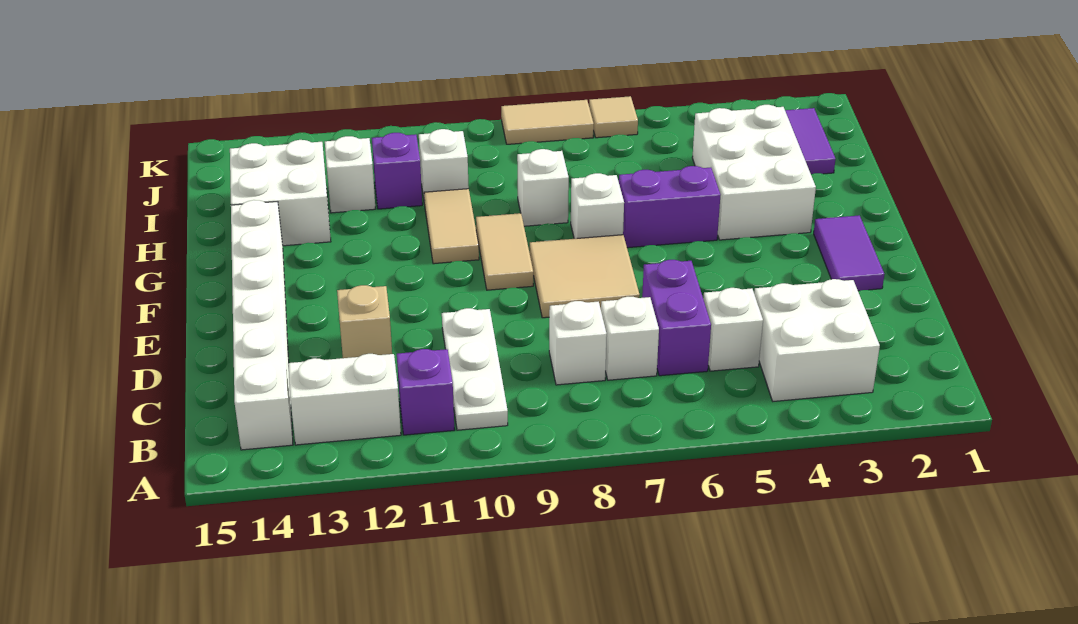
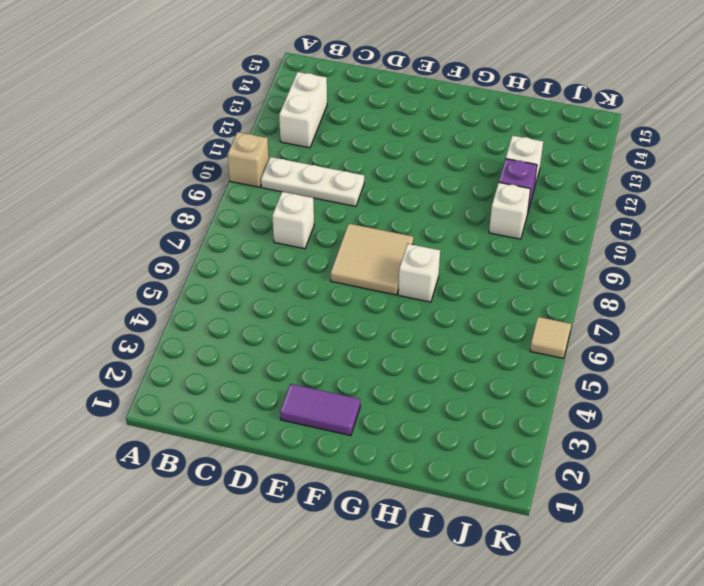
tan brick A10 level 1 -> tan brick D12 level 1
none -> white brick B3:C4 level 1
none -> purple brick B11 level 1
none -> white brick B14:G14 level 1

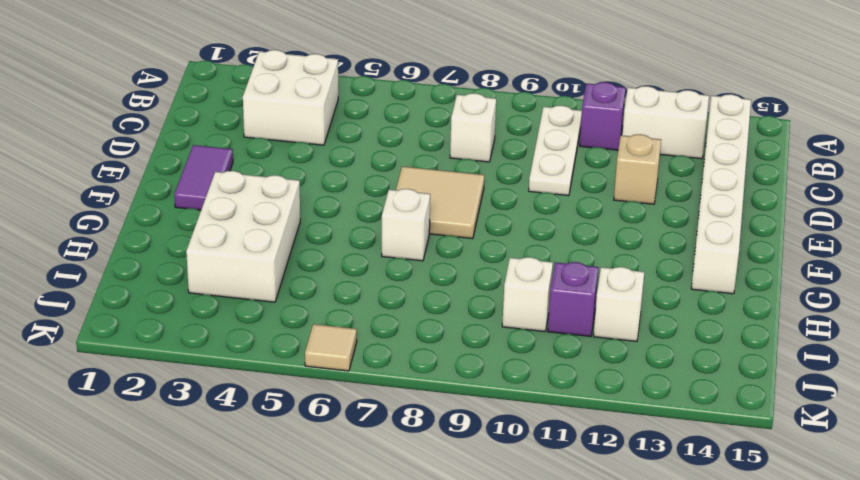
none -> white brick C5 level 1
none -> purple brick C6:D6 level 1
none -> white brick C7 level 1

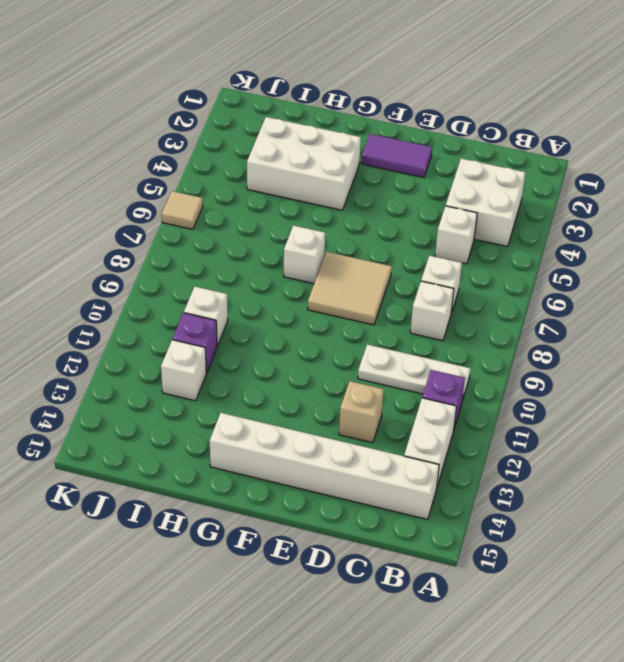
none -> purple brick C6:D6 level 1
none -> tan tile F9:G9 level 1
none -> purple brick G5:G6 level 1

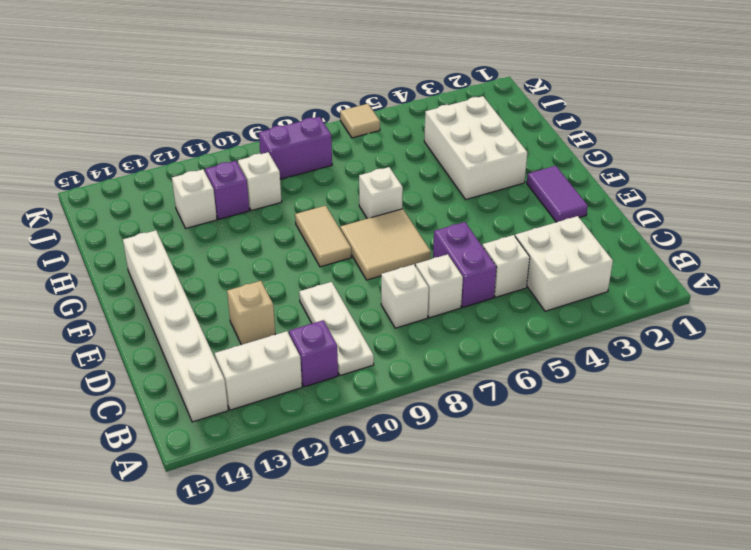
purple brick J8:J9 level 1 -> purple brick G5:G6 level 1
none -> tan tile G10:H10 level 1
none -> white brick H8 level 1
none -> white brick H13:I14 level 1

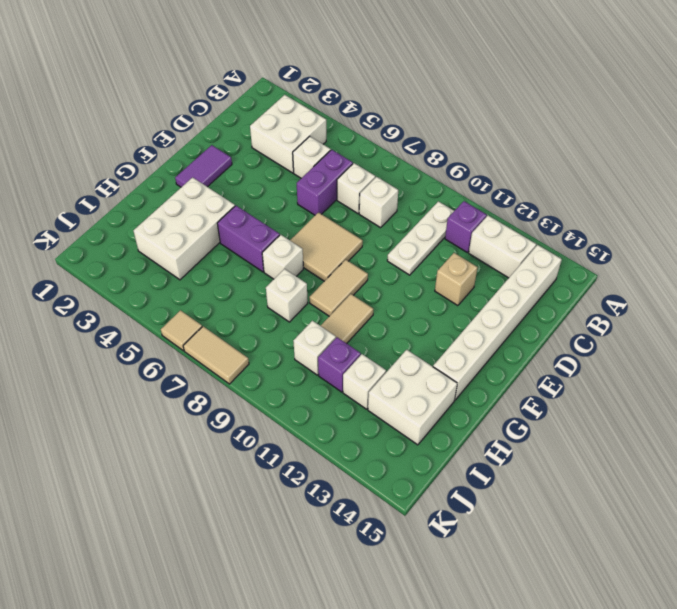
none -> purple tile I2:J2 level 1

